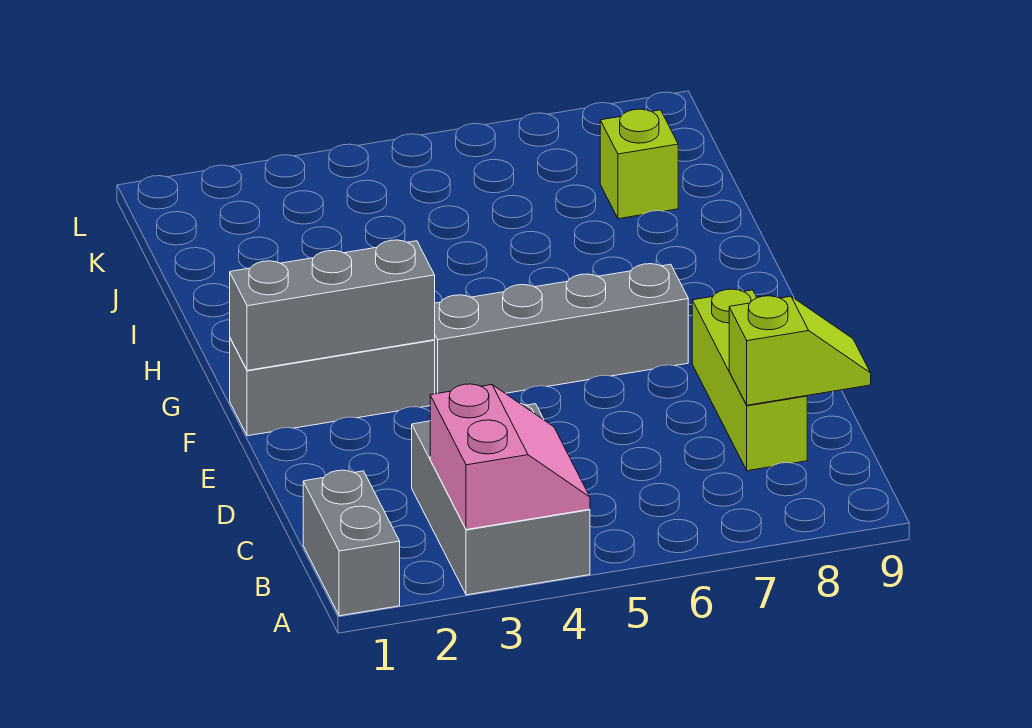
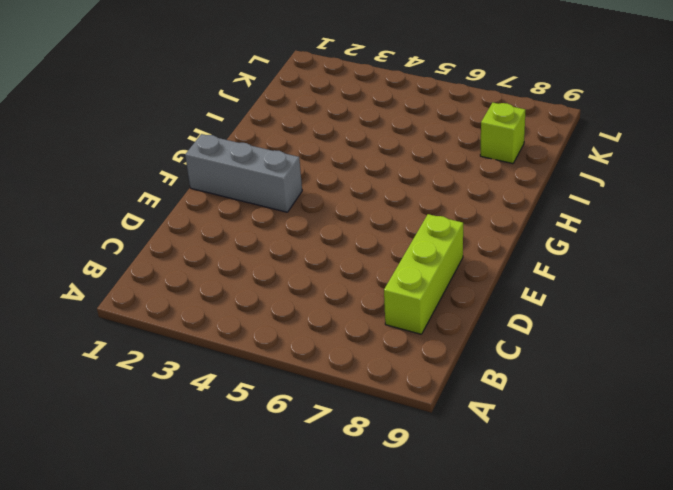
none -> grey brick A1:B1 level 1
none -> grey brick A3:C4 level 1

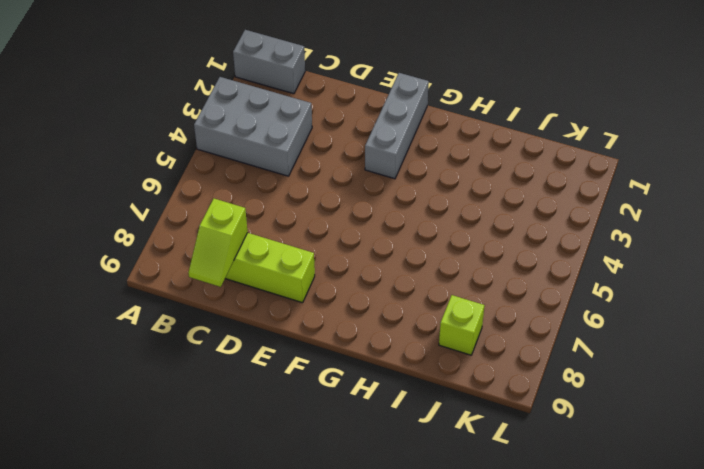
none -> grey brick F4:F7 level 1
none -> pink slope A3:B4 level 2 top 3

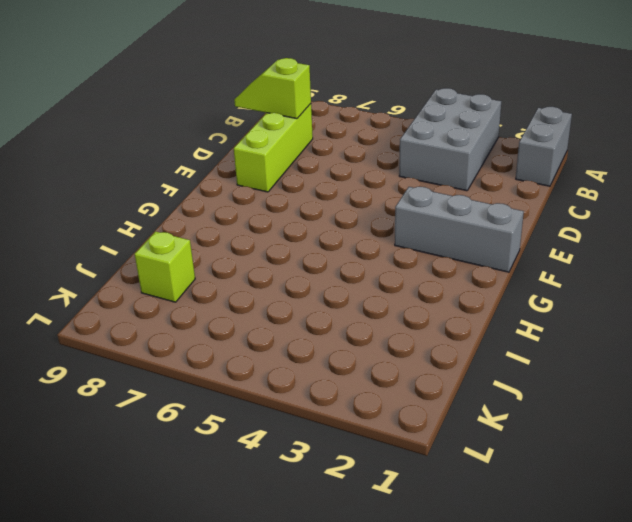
none -> grey brick F4:F7 level 1
none -> pink slope A3:B4 level 2 top 3

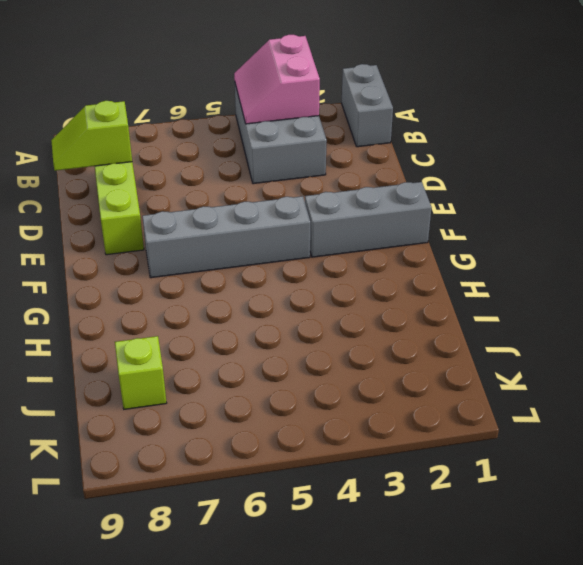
none -> grey brick F1:F3 level 2

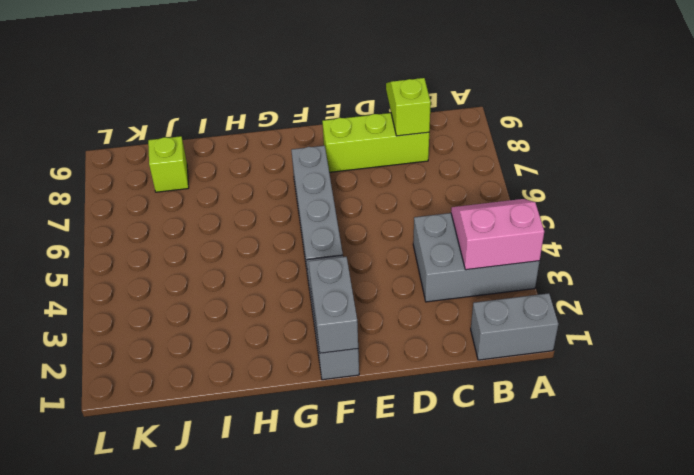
grey brick F1:F2 level 2 -> grey brick F1:F3 level 2

